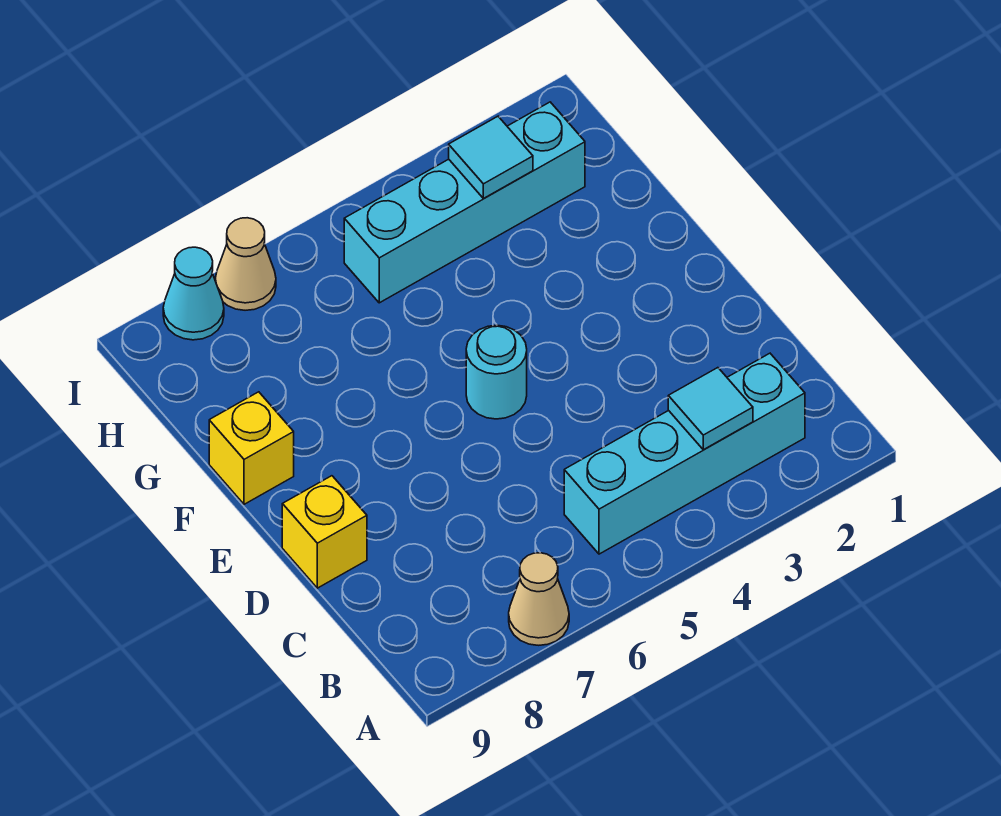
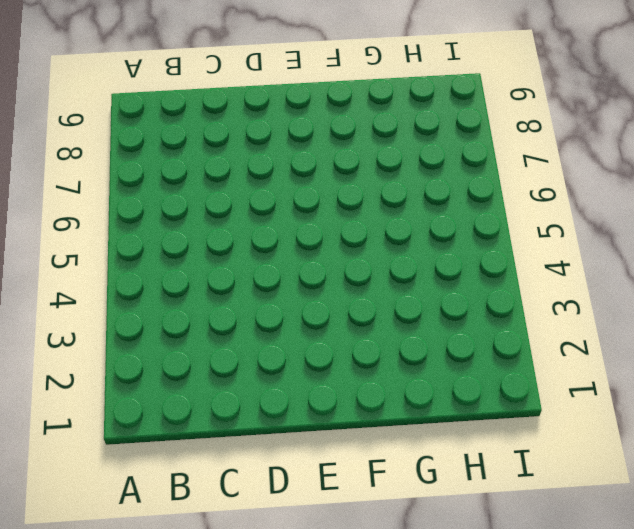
none -> tan cone A7 level 1
none -> cyan brick B2:B5 level 1

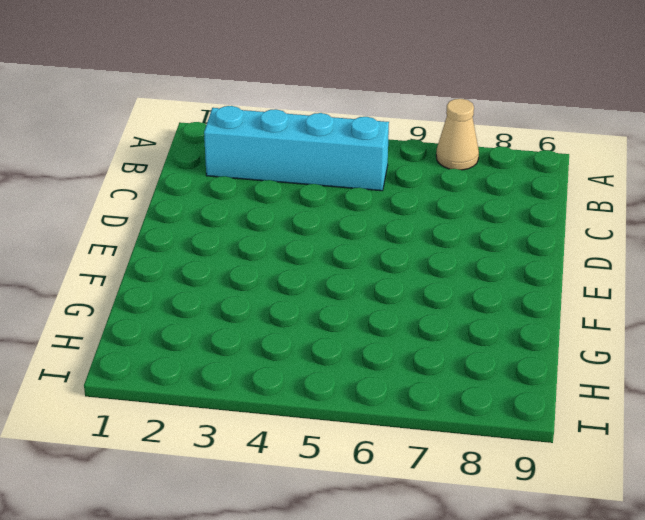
none -> yellow brick D9 level 1
none -> cyan round brick E5 level 1

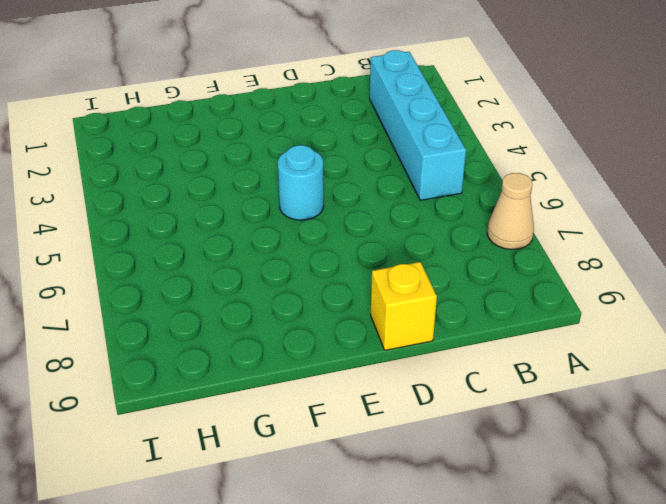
none -> yellow brick F9 level 1
none -> cyan brick H2:H5 level 1

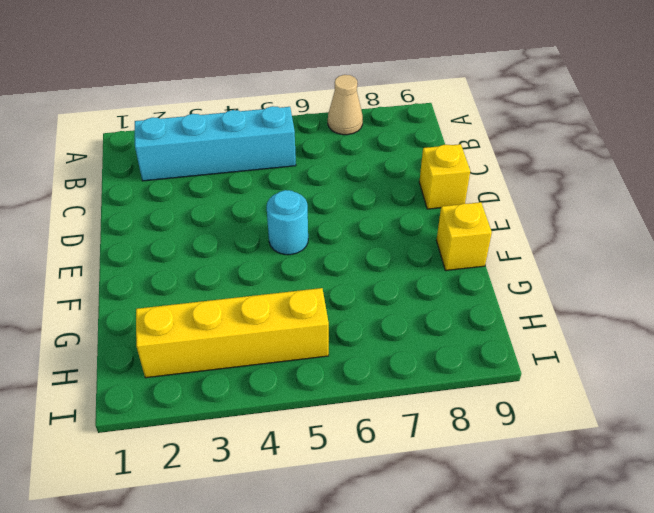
yellow brick H2:H5 level 1 -> cyan brick H2:H5 level 1
none -> tan cone I7 level 1
none -> cyan cone I8 level 1

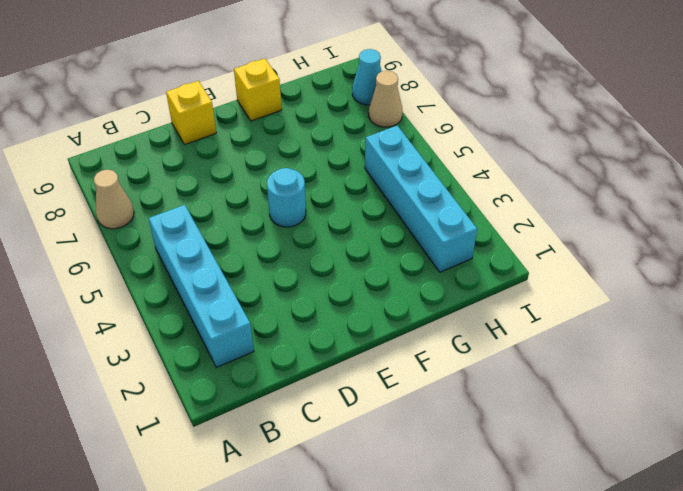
none -> cyan tile B3 level 2
none -> cyan tile H3 level 2

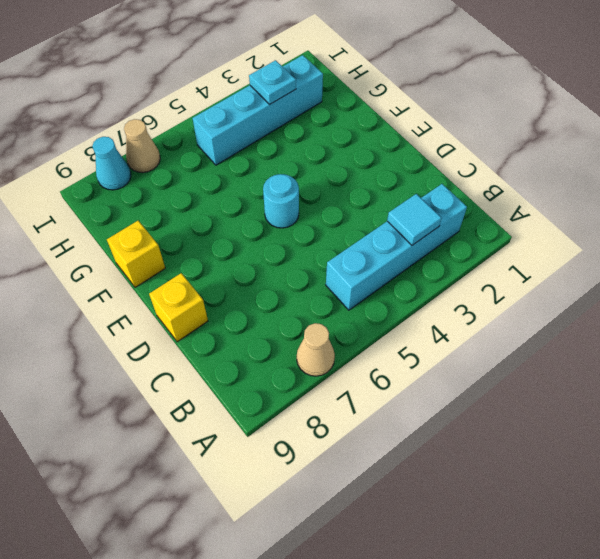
cyan plate H3 level 2 -> cyan tile H3 level 2

